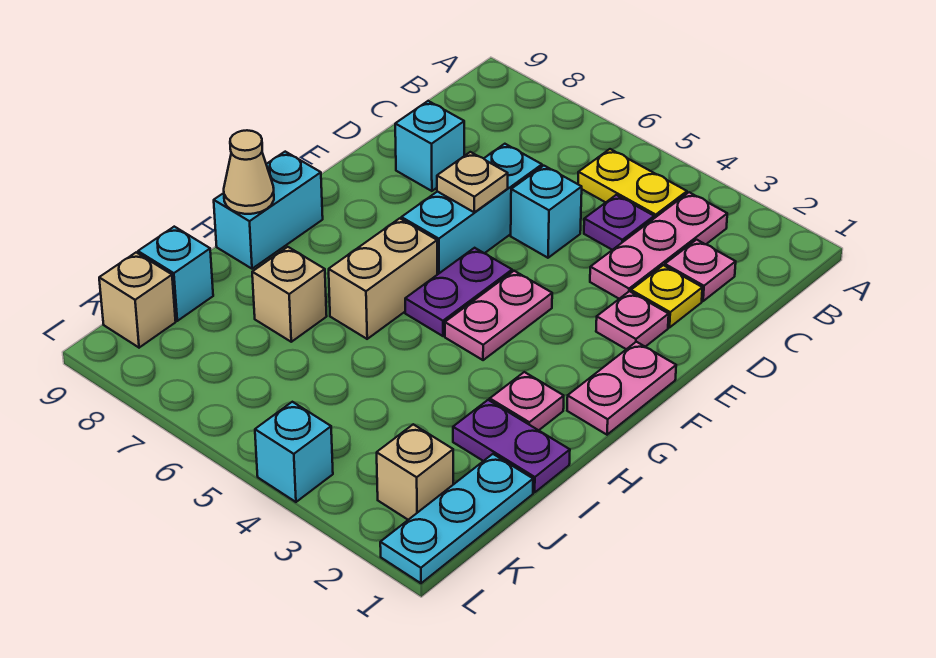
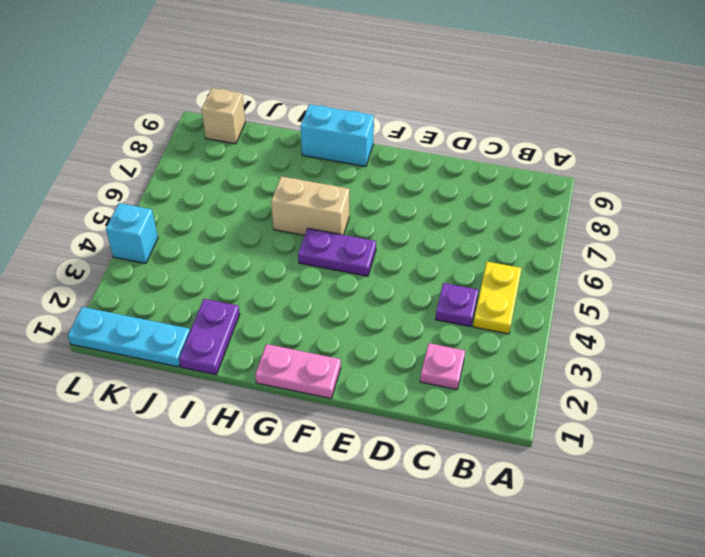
none -> pink plate B3:D3 level 1
none -> yellow plate D2 level 1
none -> cyan brick D5 level 1

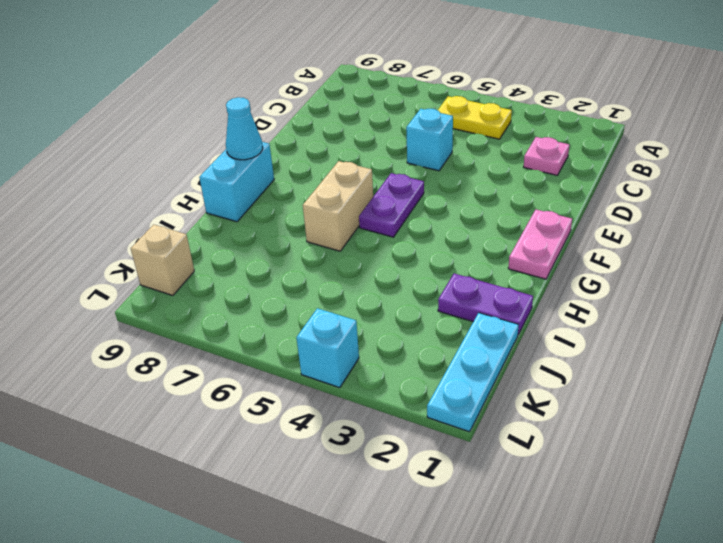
cyan cone G9 level 2 -> none
none -> pink plate B3:D3 level 1
none -> purple plate C4 level 1
none -> yellow plate D2 level 1

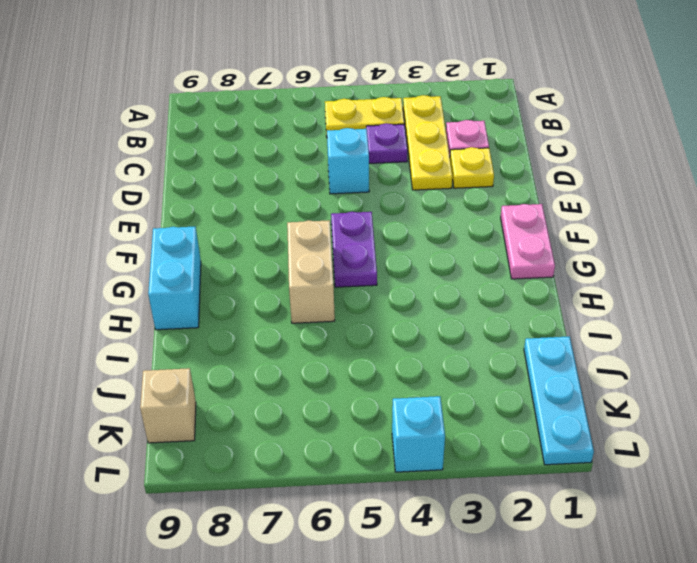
yellow plate B3:D3 level 1 -> pink plate B3:D3 level 1
none -> cyan brick D6:F6 level 1
none -> cyan brick D8 level 1
none -> pink plate E2 level 1

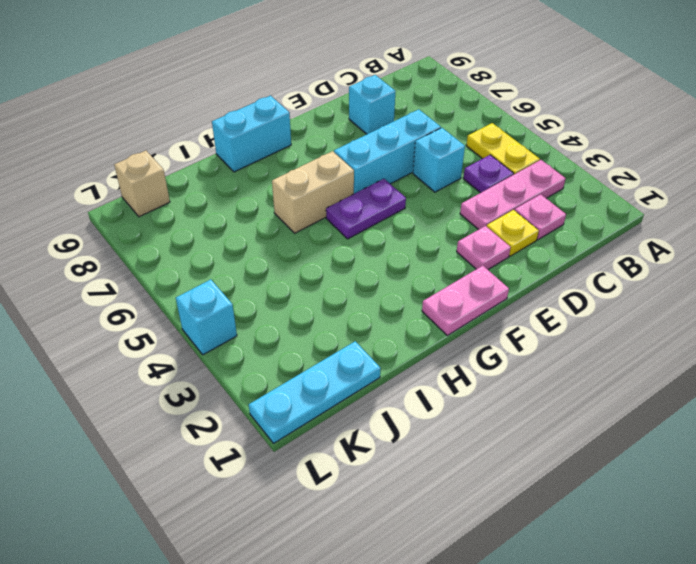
none -> pink plate F4:G4 level 1
none -> pink plate H2 level 1
none -> purple plate I1:I2 level 1

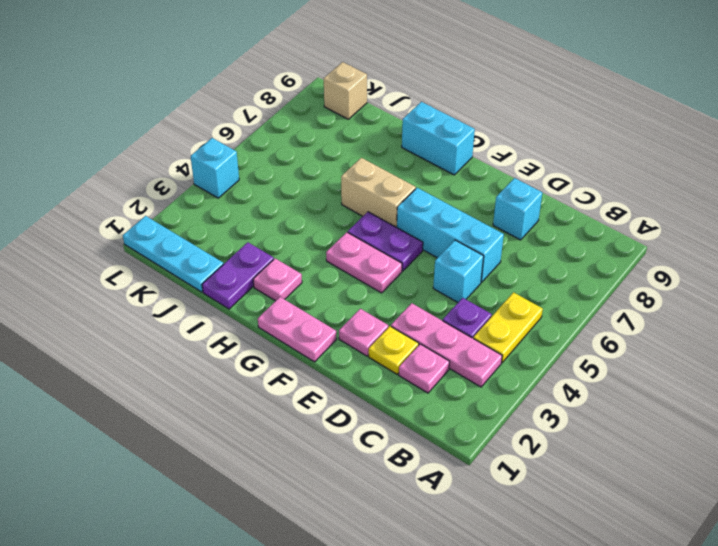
none -> tan brick I7 level 1
none -> cyan brick J9 level 1
none -> tan brick K2 level 1

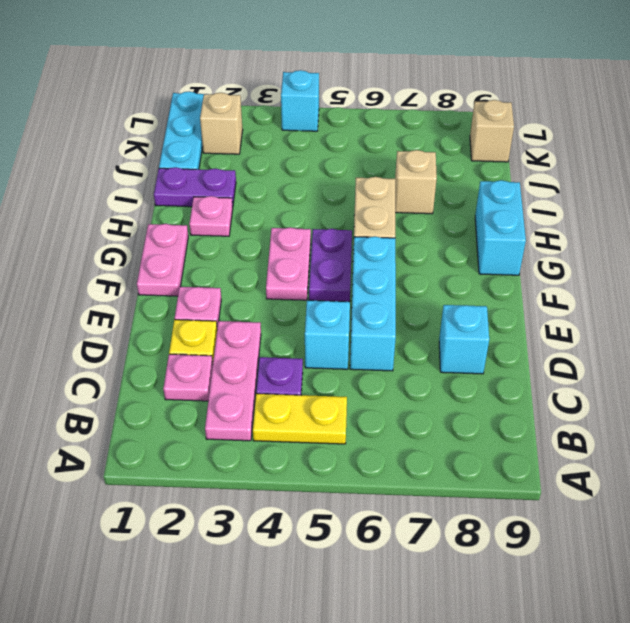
none -> cyan brick J9 level 1
none -> tan plate E6 level 2
none -> tan cone H9 level 2

